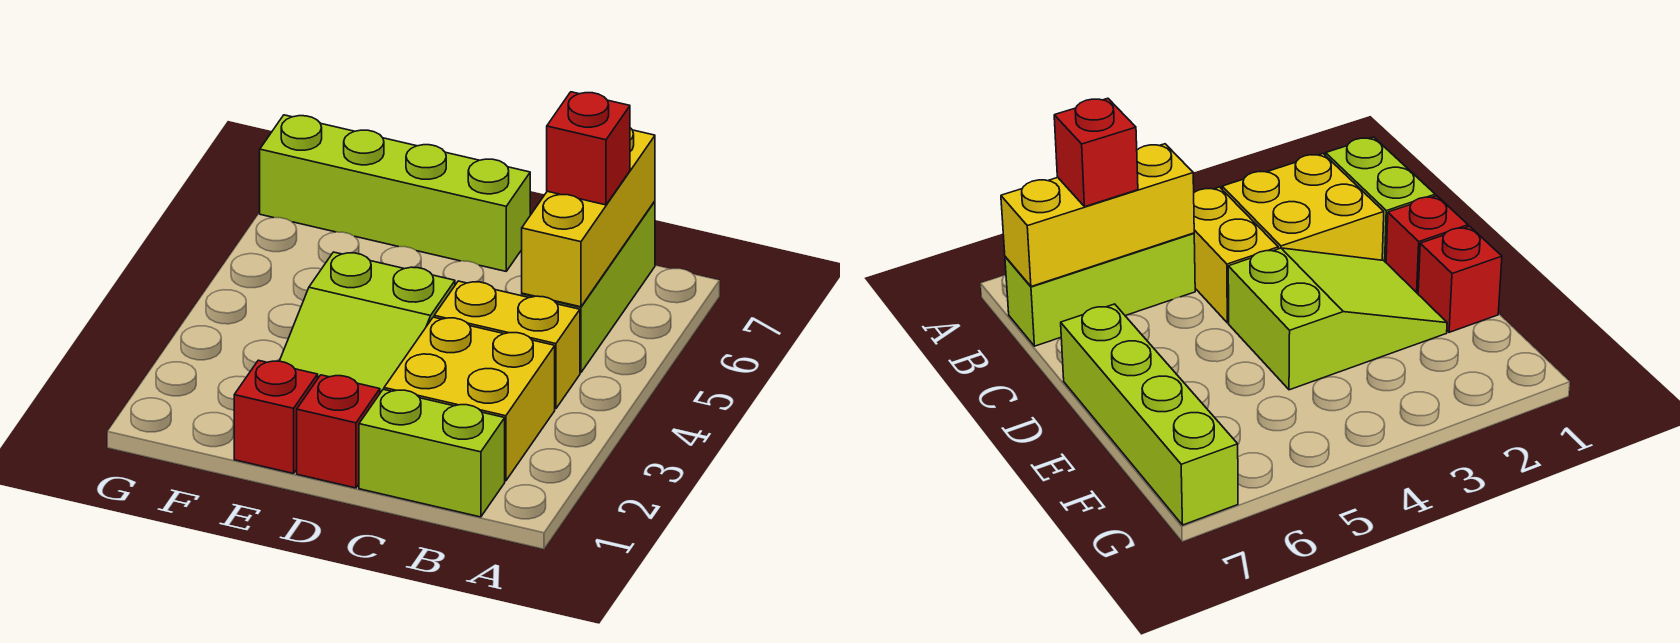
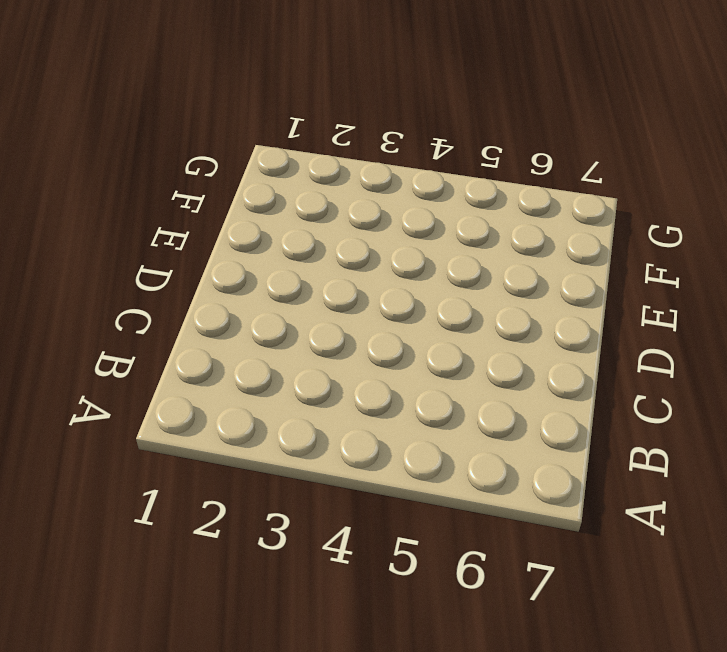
none -> lime brick B1:C1 level 1
none -> yellow brick B2:C3 level 1

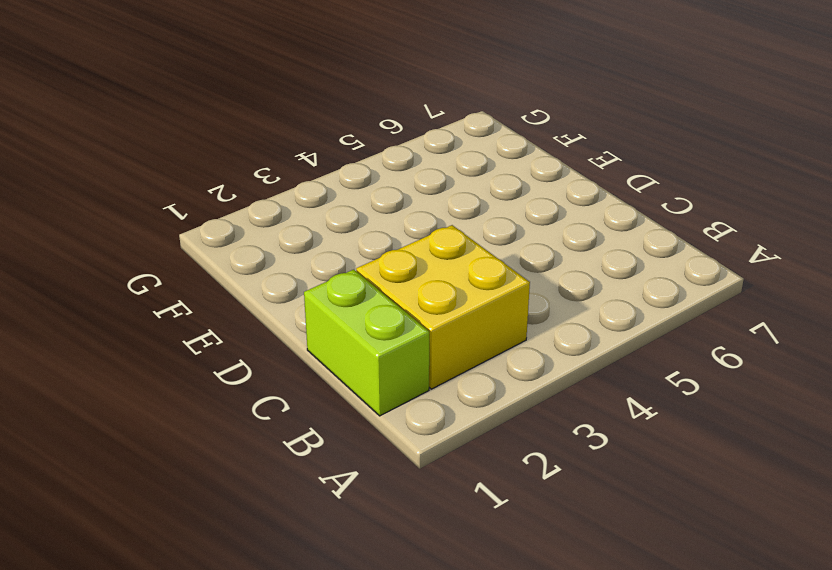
none -> yellow brick B4:C4 level 1
none -> lime brick B5:B7 level 1

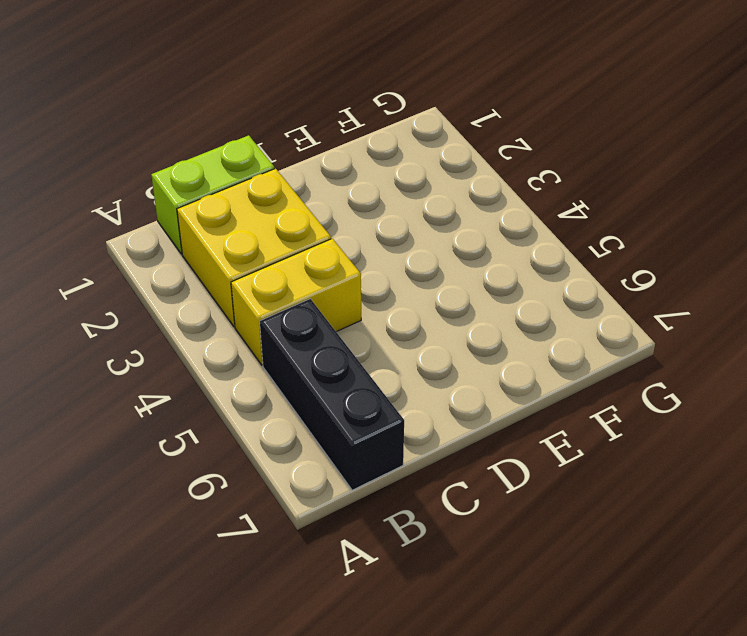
black brick B5:B7 level 1 -> lime brick B5:B7 level 1
none -> red brick D1 level 1
none -> lime slope D2:E4 level 1 top 4

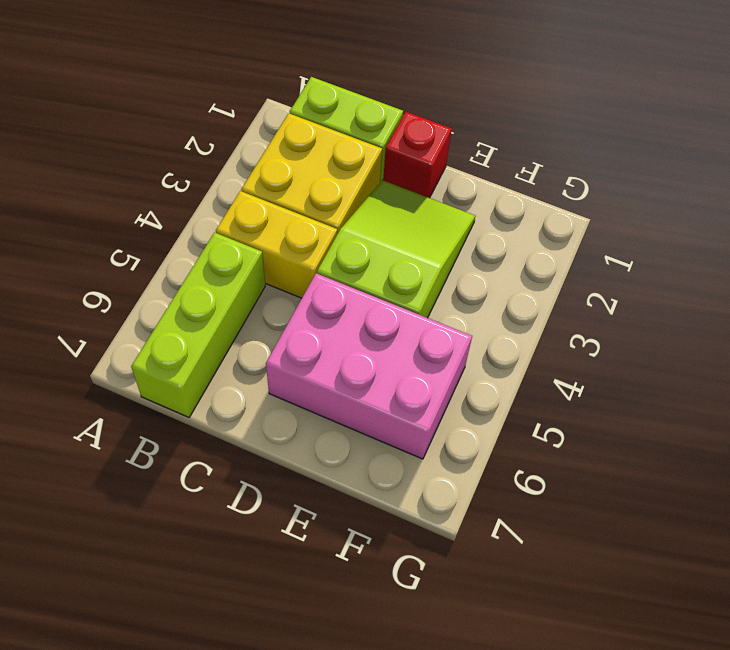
pink brick D5:F6 level 1 -> none
none -> lime brick D7:G7 level 1
none -> red brick E1 level 1

